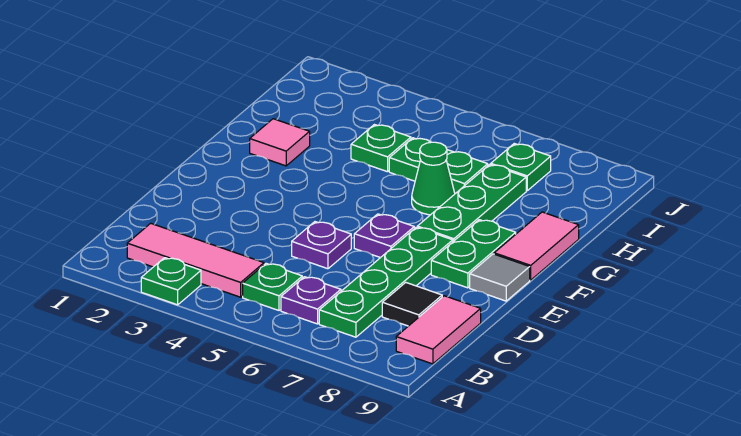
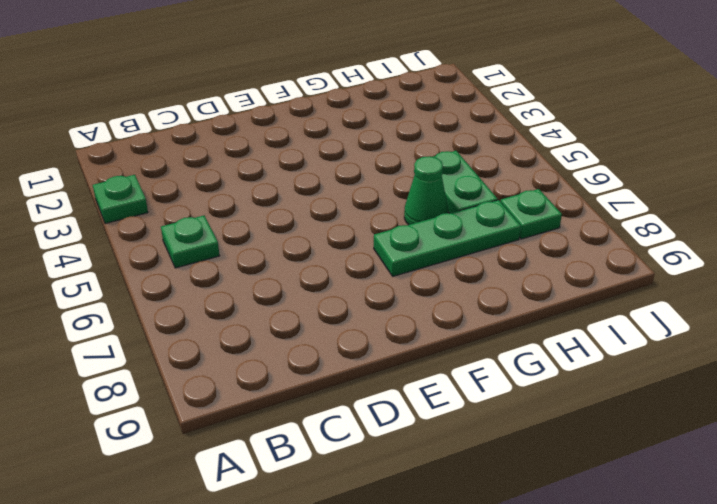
none -> pink tile B2:B4 level 1
none -> purple plate B6 level 1
none -> green plate B7:E7 level 1

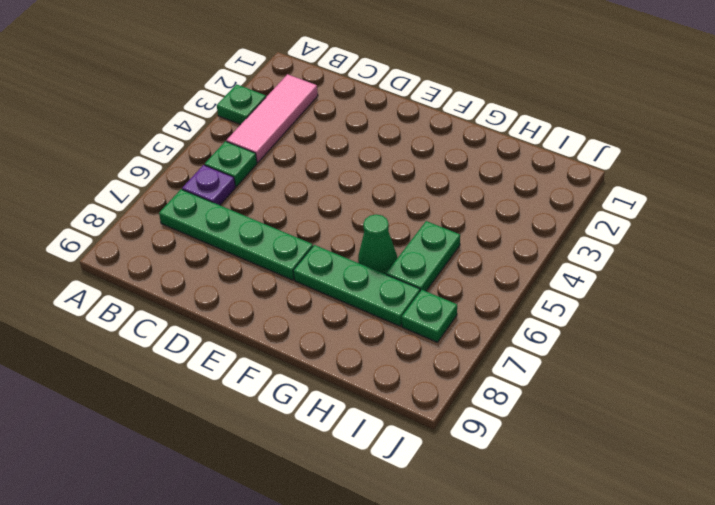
none -> pink tile B9:C9 level 1
none -> black tile C8 level 1
none -> purple plate D5 level 1

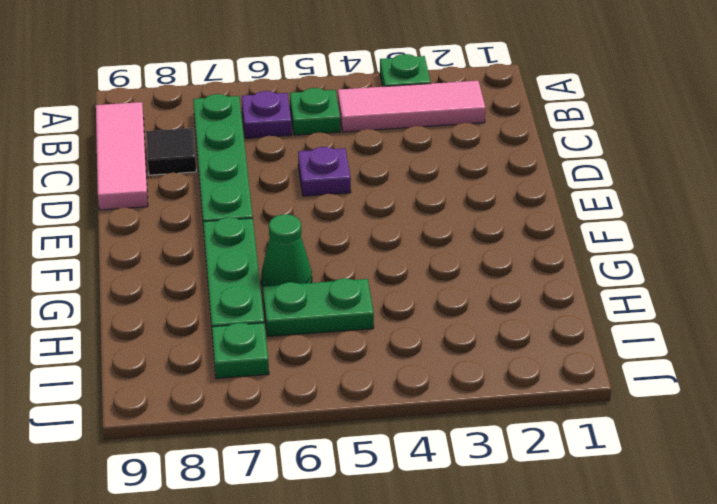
pink tile B9:D9 level 1 -> pink tile B9:C9 level 1
none -> purple plate E6 level 1
none -> green plate E8:F8 level 1
none -> grey tile E9 level 1

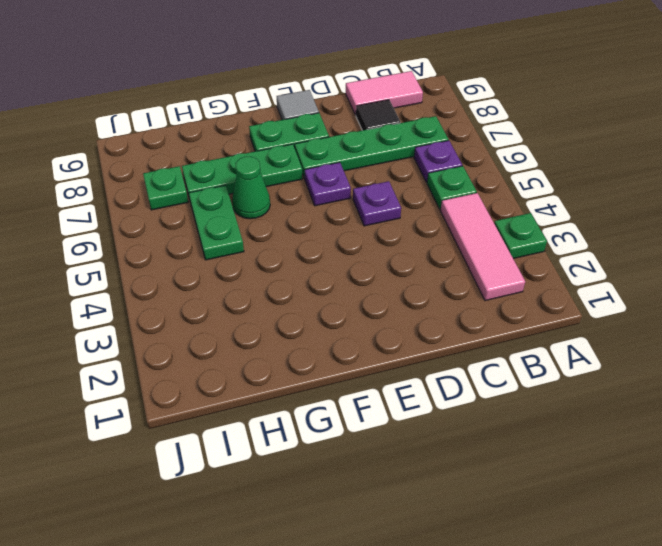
none -> pink tile F9:G9 level 1
none -> pink tile G2 level 1
none -> green plate H4 level 1

